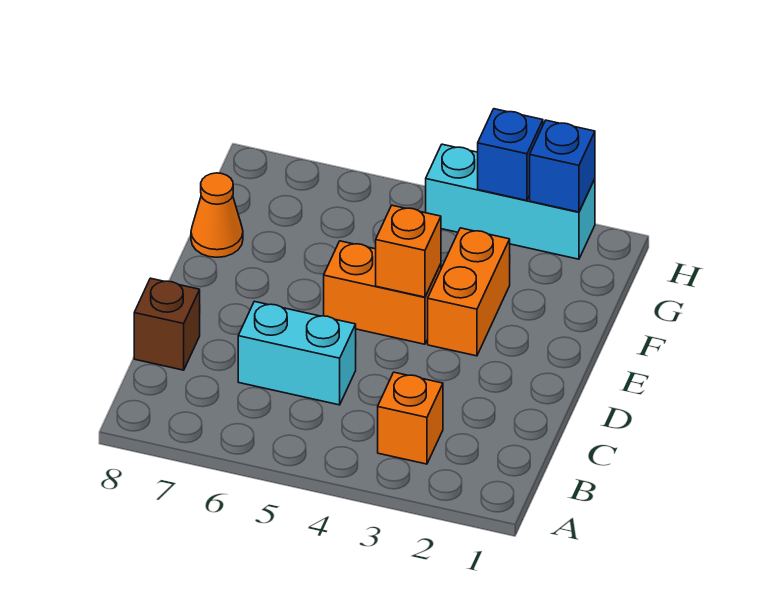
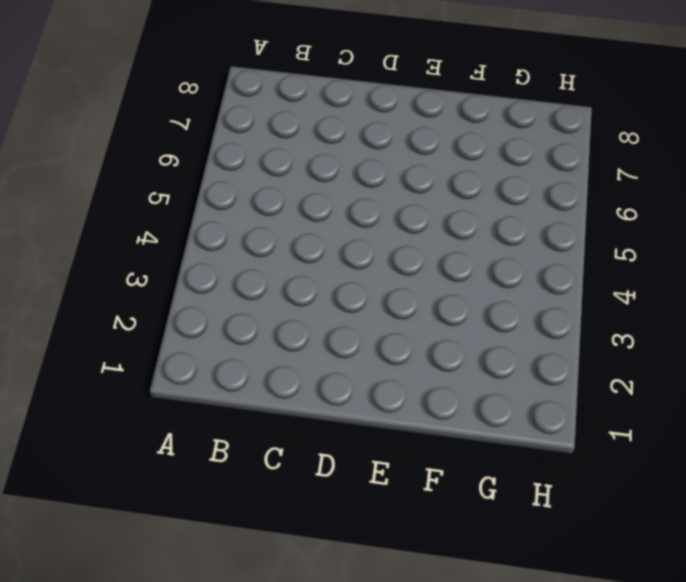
none -> orange brick B3 level 1
none -> cyan brick C5:C6 level 1

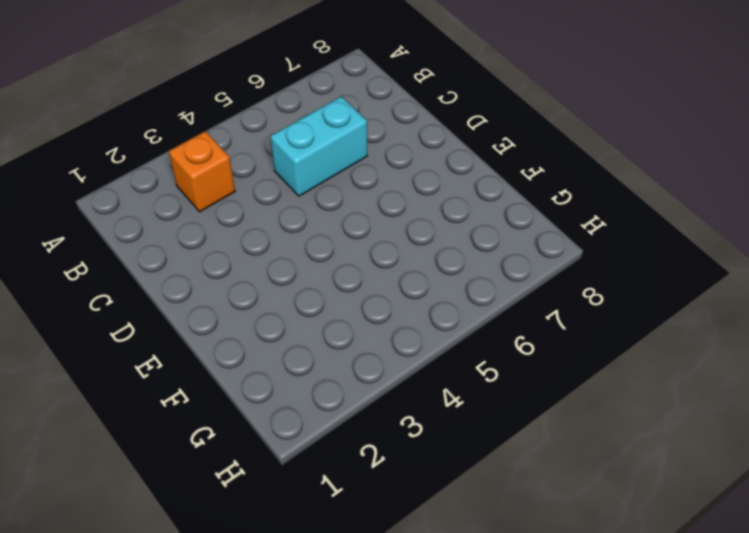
none -> brown brick C8 level 1
none -> orange brick E3:F3 level 1

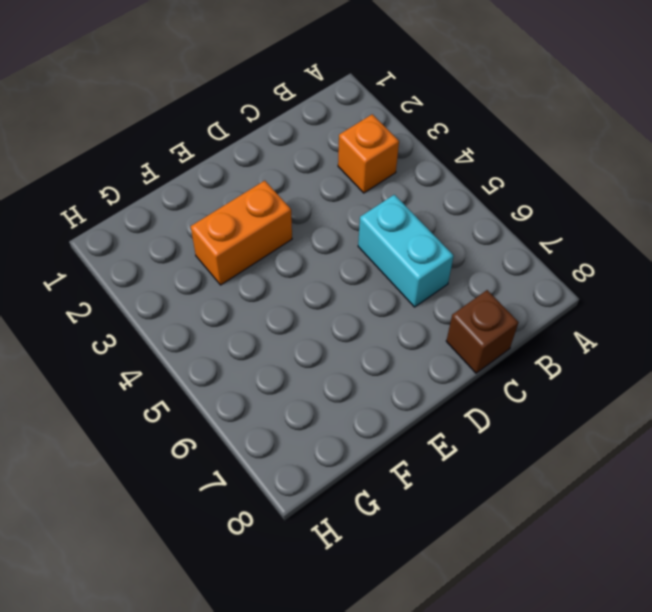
none -> orange brick E4:E5 level 1
none -> orange cone F8 level 1

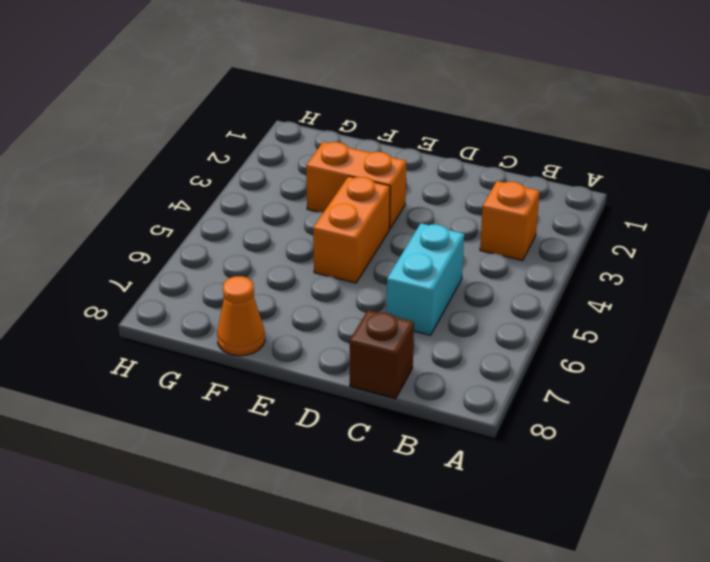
none -> cyan brick H2:H4 level 1
none -> orange brick E4 level 2

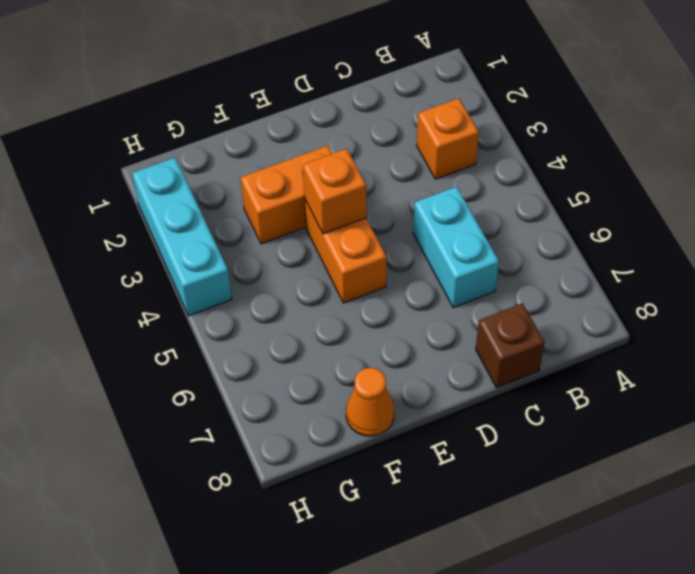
none -> blue brick H2 level 2
none -> blue brick H3 level 2

